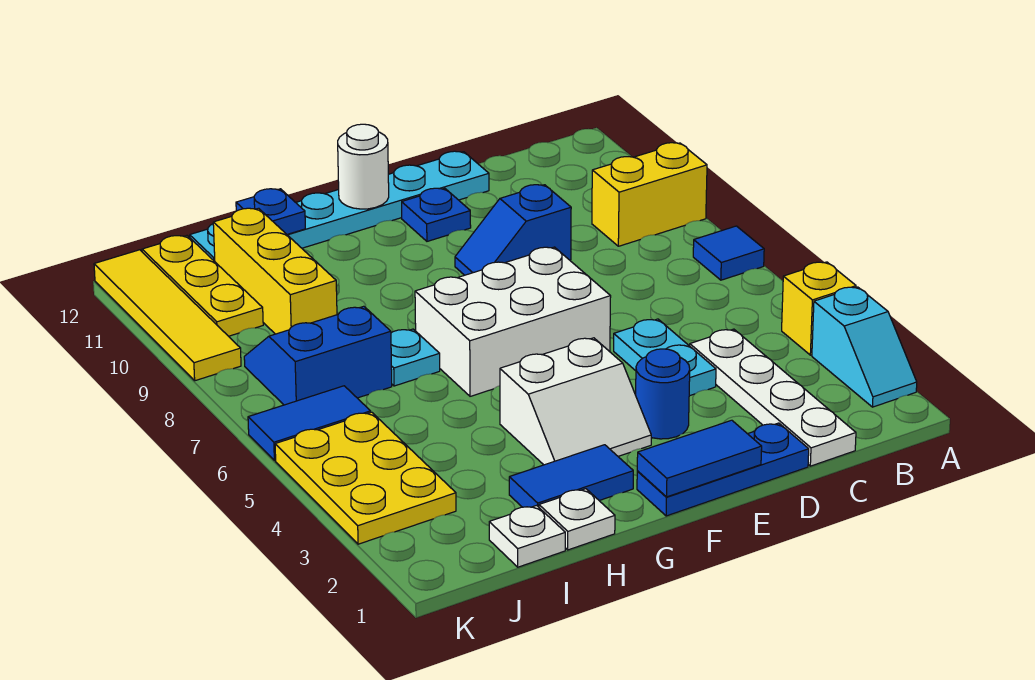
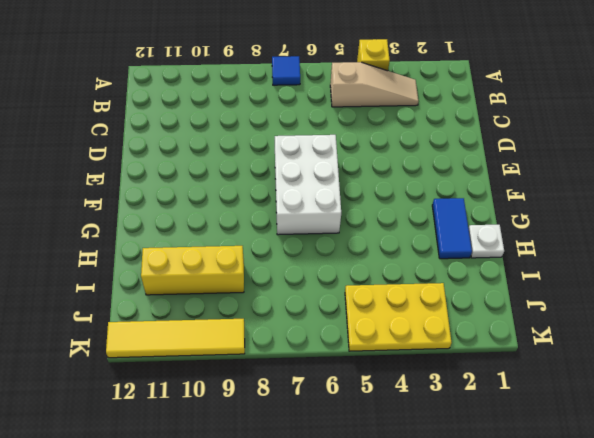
tan slope B3:B5 level 1 top 5 -> none
none -> cyan slope A2:A3 level 1 top 3
none -> yellow brick A9:B9 level 1
none -> white plate C1:C4 level 1

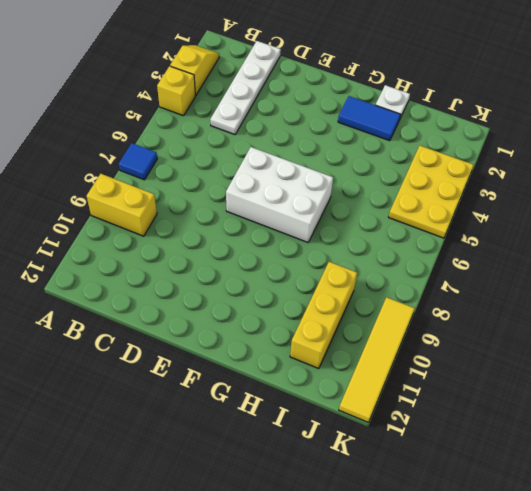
yellow slope A2:A3 level 1 top 3 -> cyan slope A2:A3 level 1 top 3
none -> blue plate D1:F1 level 1
none -> cyan plate D4:D5 level 1
none -> blue slope D9:E9 level 1 top D

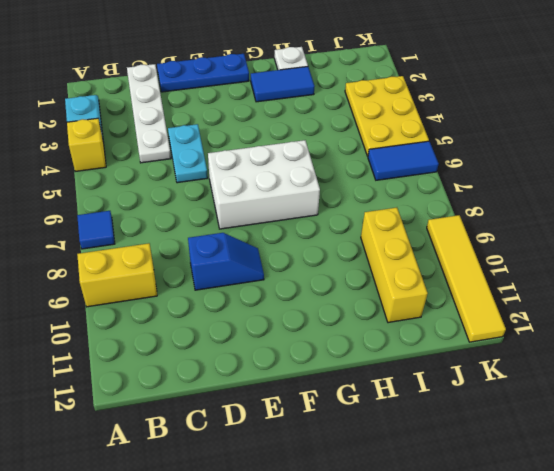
none -> cyan plate D12:I12 level 1
none -> blue round brick E3 level 1
none -> blue plate E11 level 1

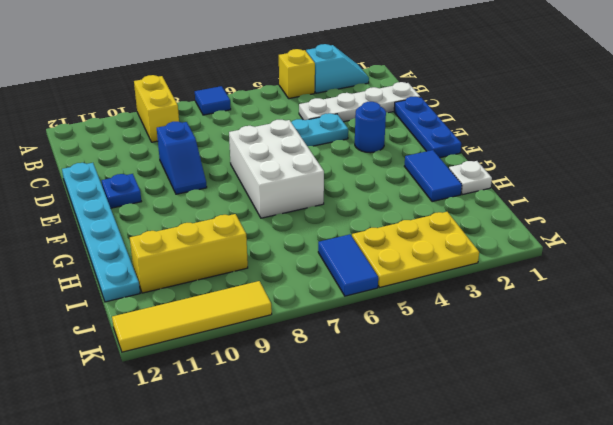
none -> white slope F3:G4 level 1 top 4
none -> cyan plate H7 level 1
none -> white plate I1 level 1

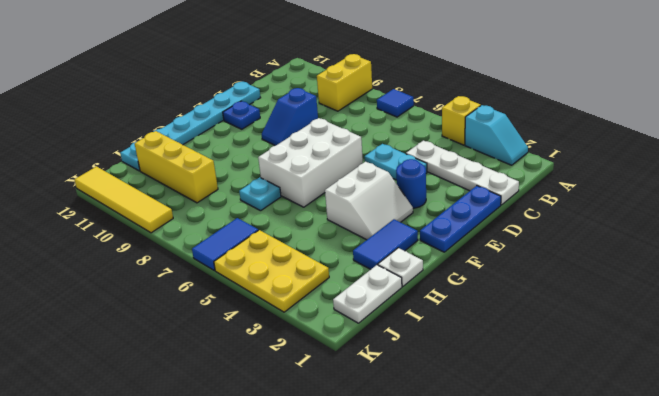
white plate I1:J1 level 1 -> white plate I1 level 1
none -> blue slope I7:J8 level 1 top 7
none -> yellow plate J10:J12 level 1
none -> blue tile E1:F1 level 2

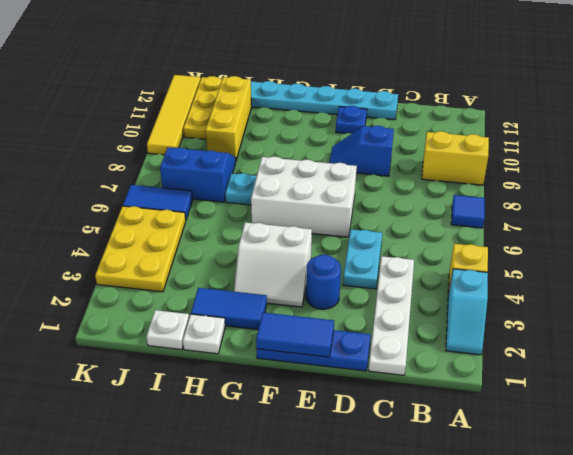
none -> white round brick F12 level 2
none -> blue plate H12 level 2

